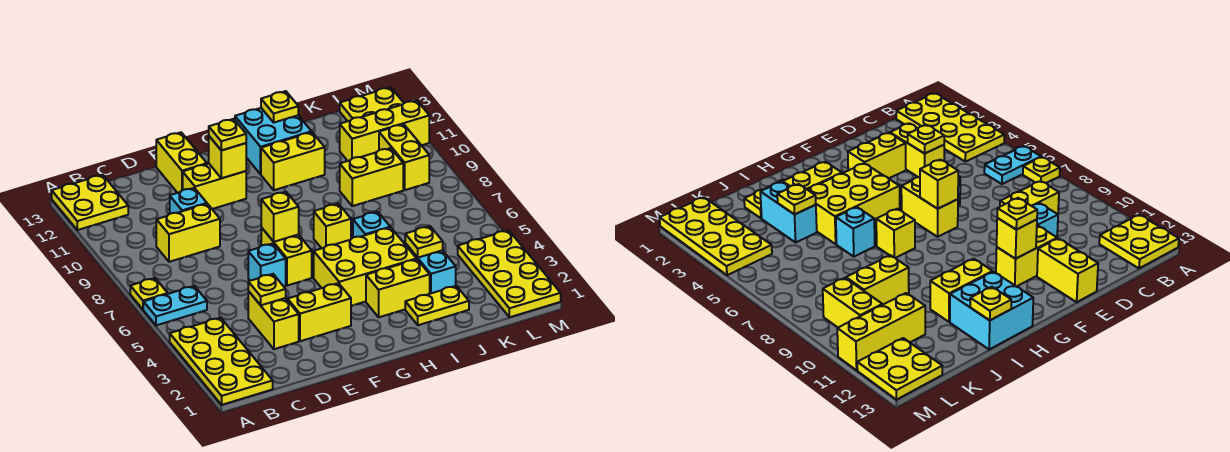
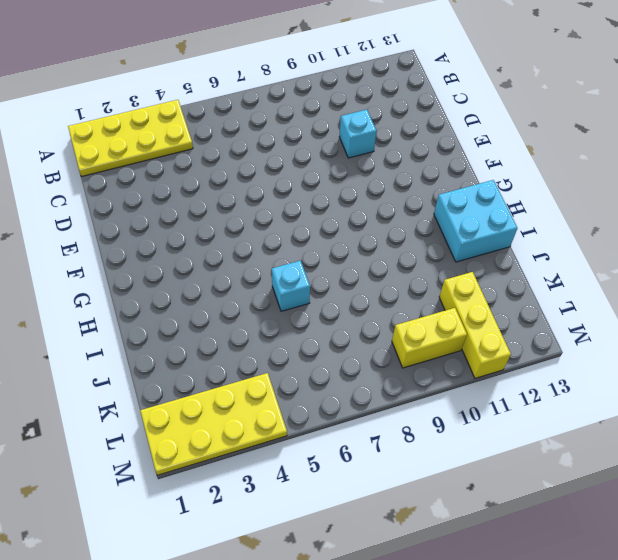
none -> cyan plate A6:B6 level 1
none -> yellow plate A7 level 1
none -> yellow plate A12:B13 level 1
none -> yellow brick C9:D9 level 1

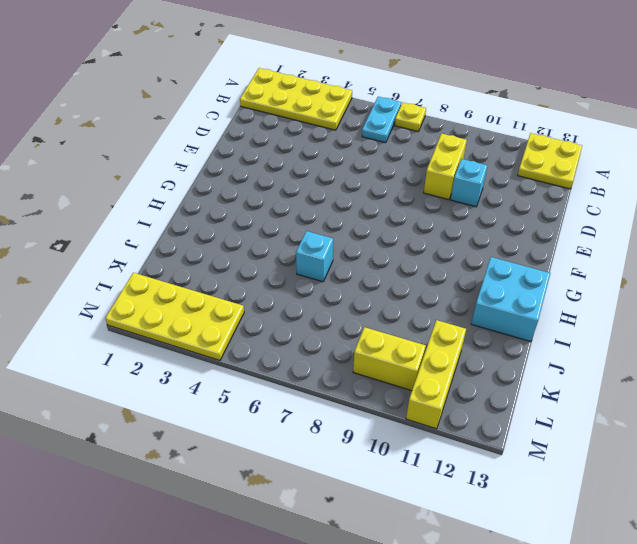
none -> yellow brick D3:D4 level 1
none -> yellow brick E3:F3 level 1
none -> cyan brick E6 level 1
none -> yellow brick E11:F11 level 1

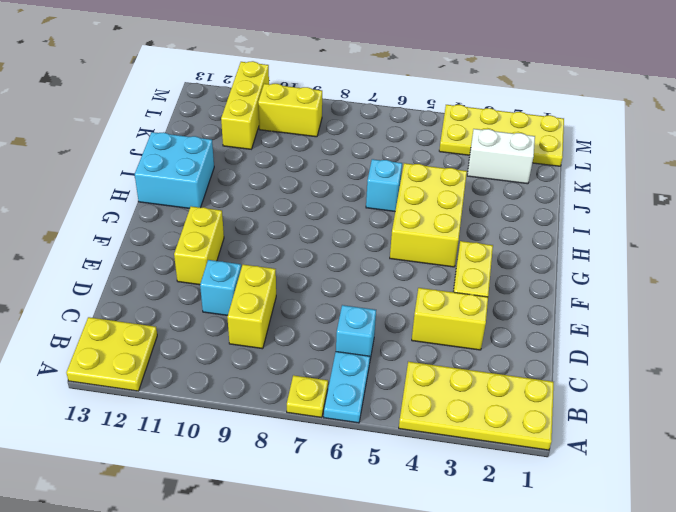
cyan brick C6 level 1 -> cyan brick E6 level 1
white brick K2:K3 level 1 -> none
none -> yellow brick E12:E13 level 1
none -> yellow brick F6:F7 level 1
none -> yellow brick H3:I3 level 1
none -> yellow brick H7 level 1

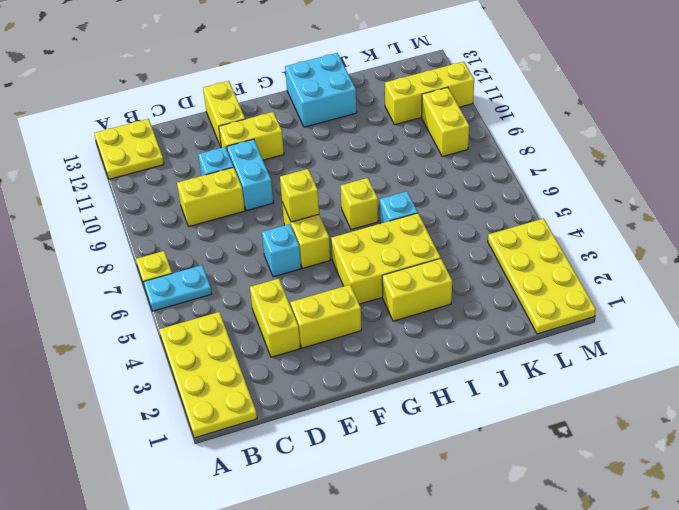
cyan brick E9:E10 level 1 -> cyan brick J3:J4 level 1
none -> yellow brick H11:I11 level 1
none -> yellow plate I2:J2 level 1
none -> yellow brick J9:K9 level 1
none -> yellow plate L12:M13 level 1

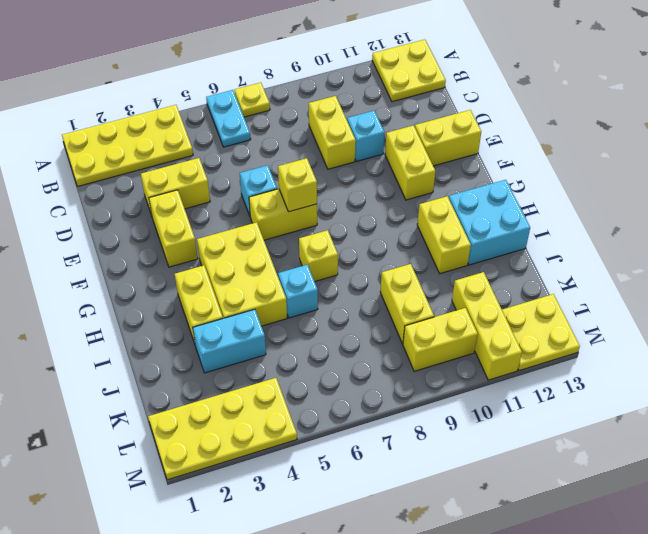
none -> yellow plate I2:J2 level 1
none -> yellow plate D4 level 2
none -> yellow brick F11 level 2
none -> yellow plate I13 level 2

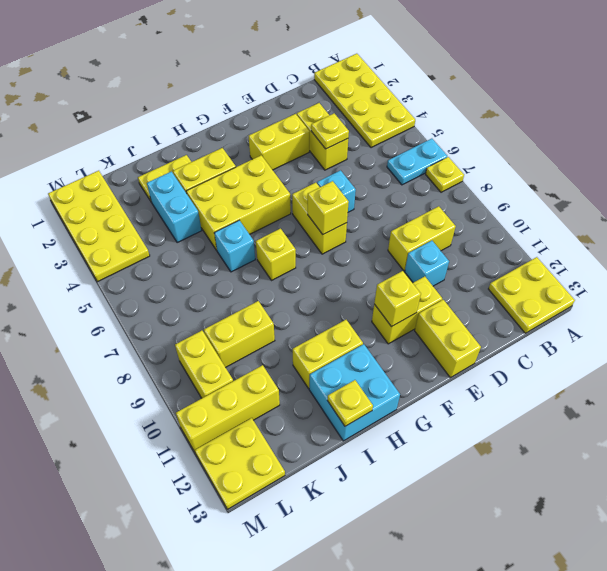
none -> yellow plate J4 level 2
none -> yellow plate F11 level 3

